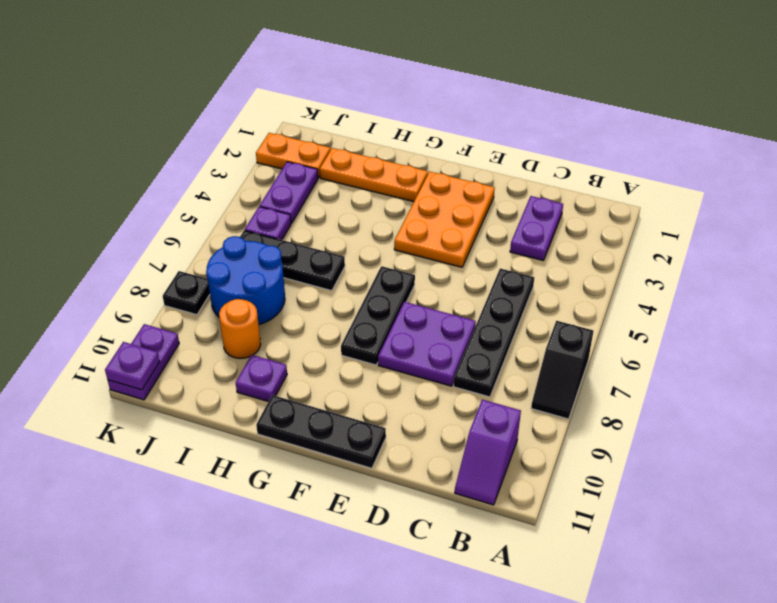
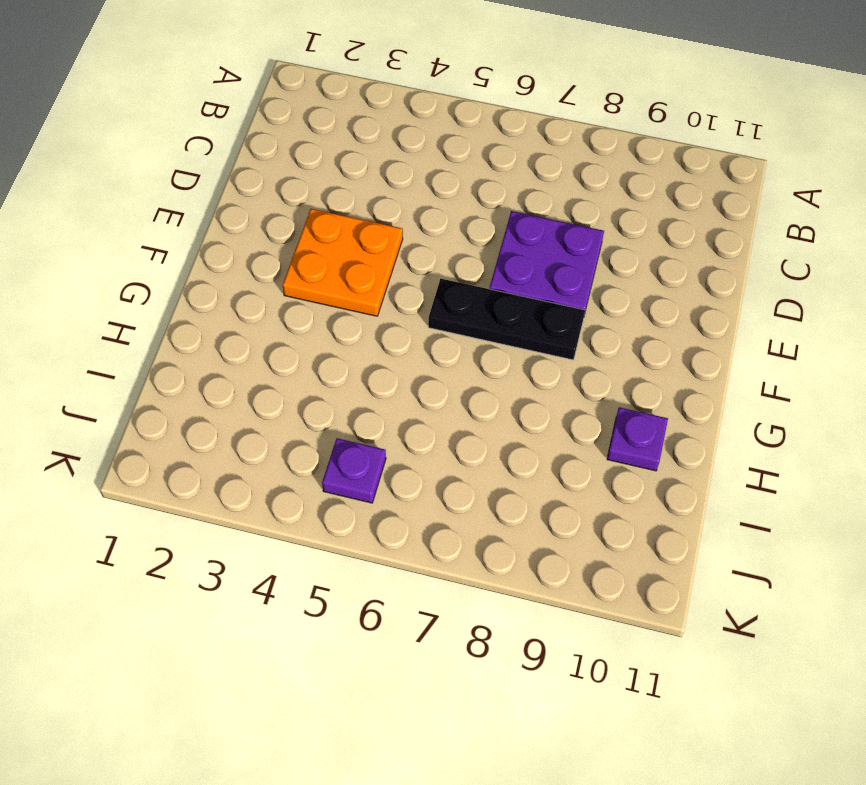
orange plate E3:F4 level 1 -> orange plate E2:F4 level 1
none -> black slope A7:A8 level 1 top 7
none -> purple slope B10:B11 level 1 top 10
none -> purple plate C2:C3 level 1

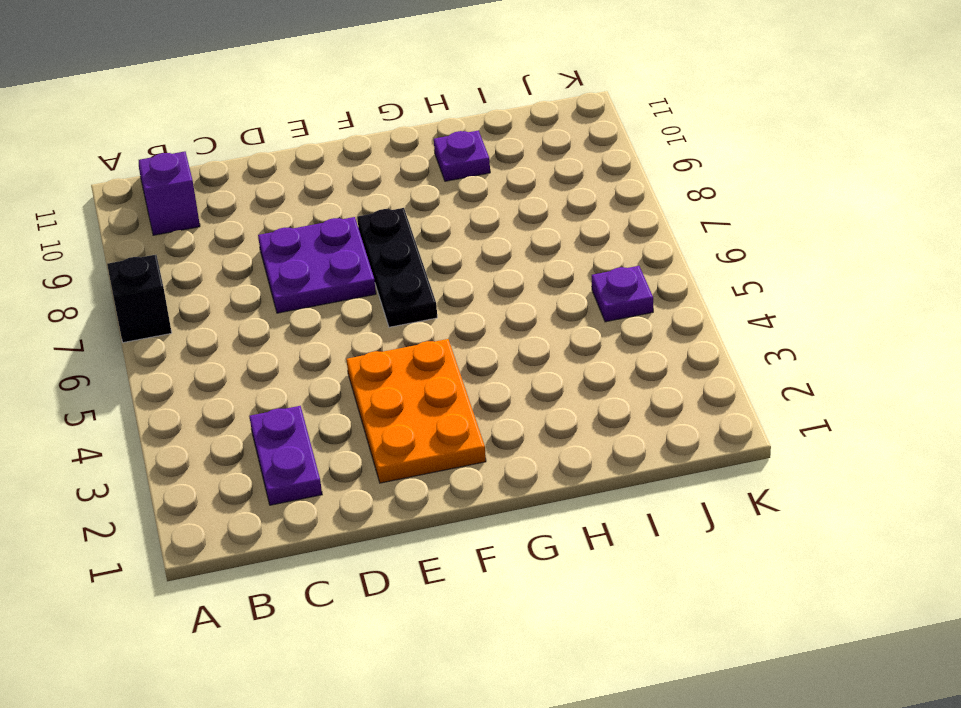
none -> black plate C5:C8 level 1
none -> black plate E11:G11 level 1
none -> orange plate G2:I2 level 1

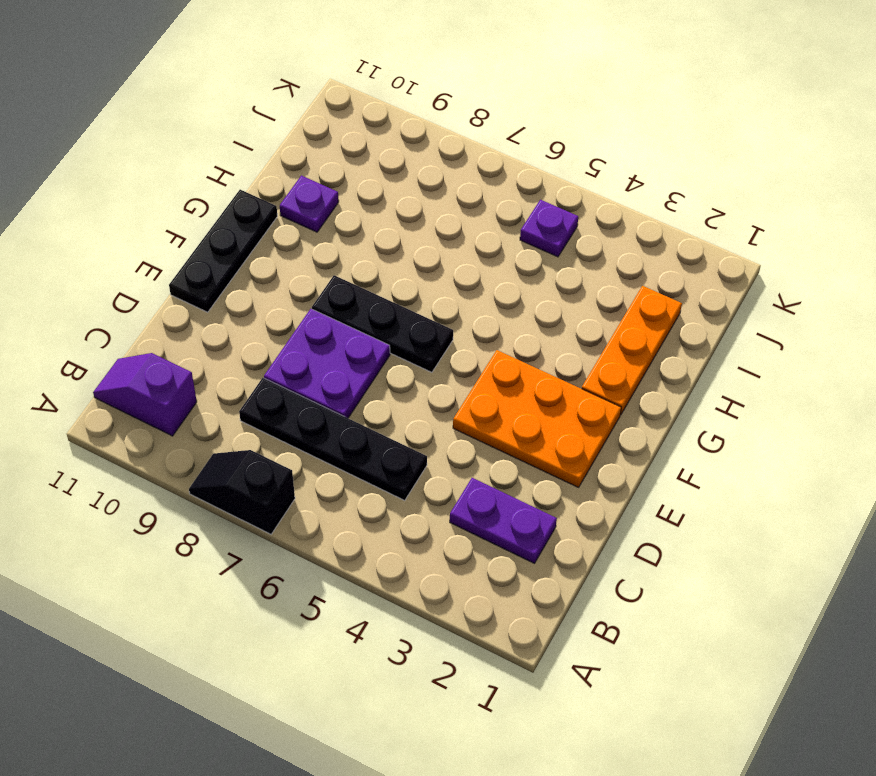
none -> black plate H6:J6 level 1
none -> blue round brick I7:J8 level 1
none -> orange round brick I9 level 1

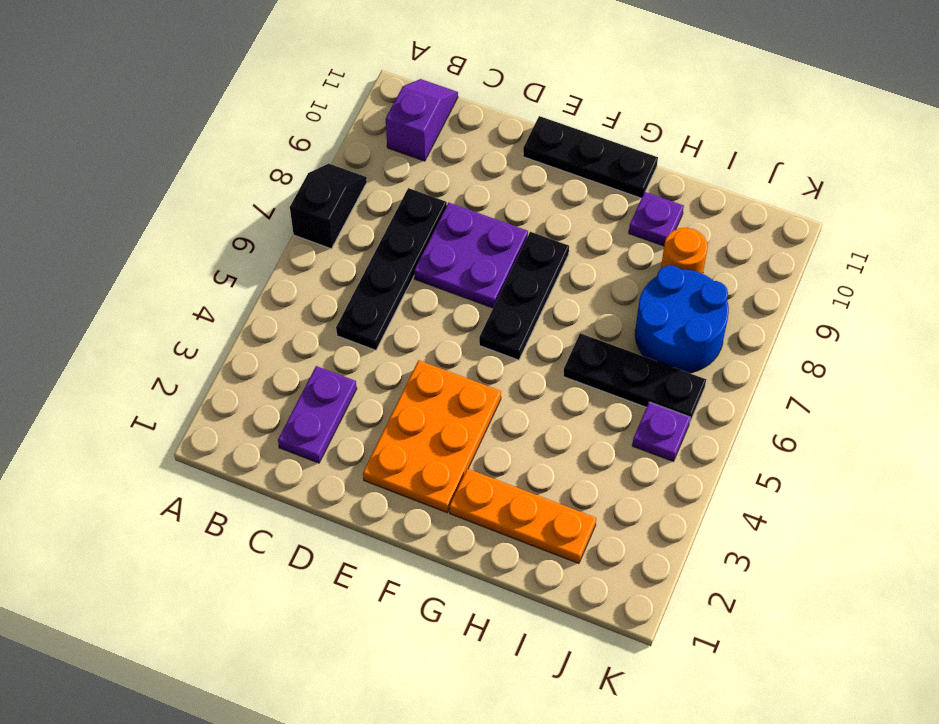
none -> orange plate J2:K2 level 1
none -> purple plate J3:J4 level 1
none -> black plate K8 level 1

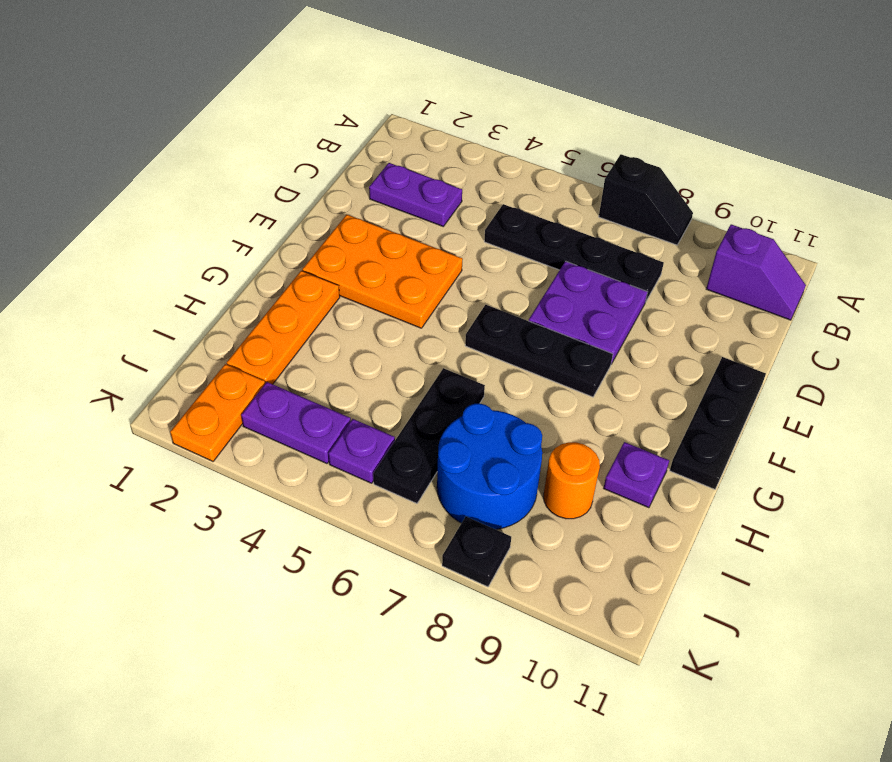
none -> purple plate K10:K11 level 1
none -> purple plate K11 level 2

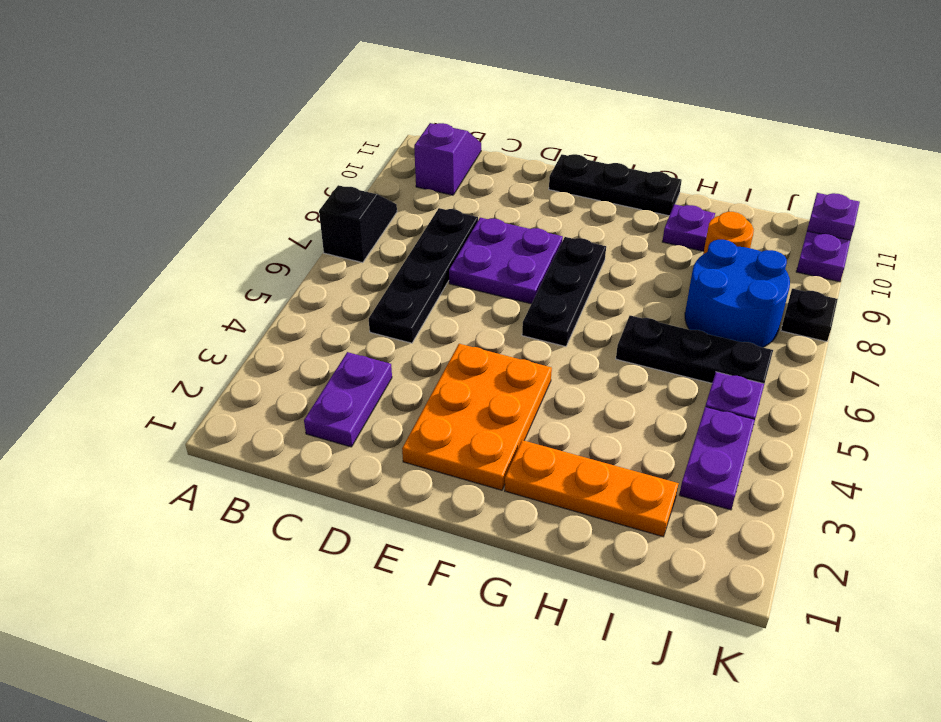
none -> orange plate J2:K2 level 1

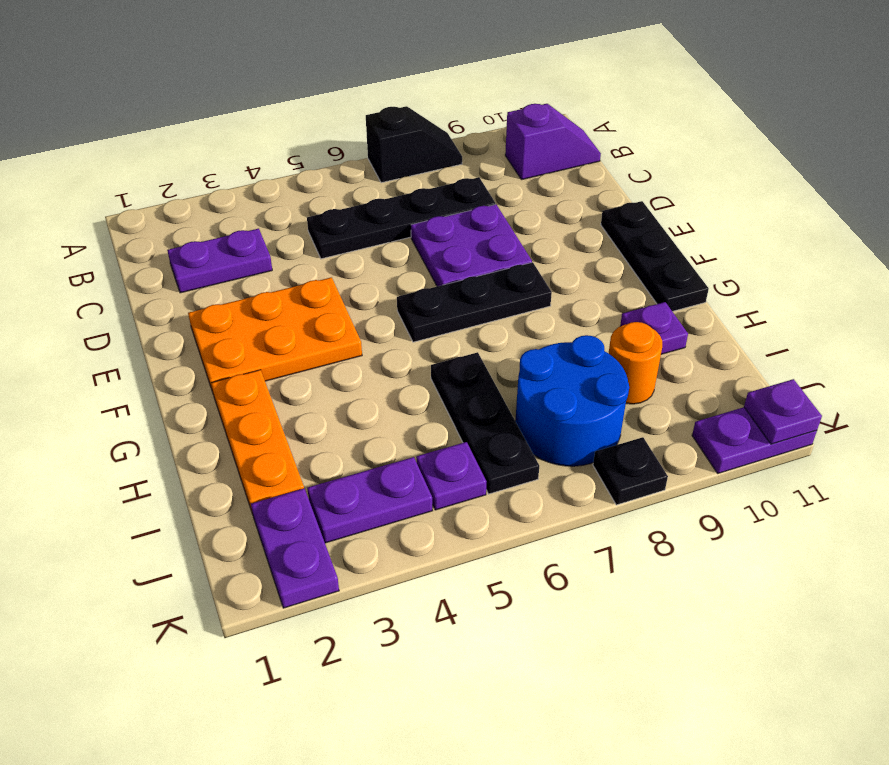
purple plate J2:K2 level 1 -> orange plate J2:K2 level 1

